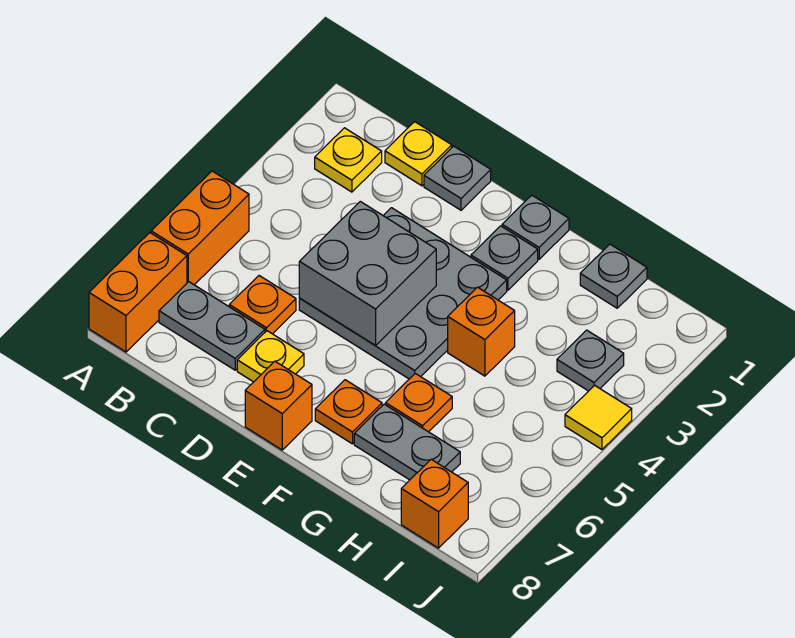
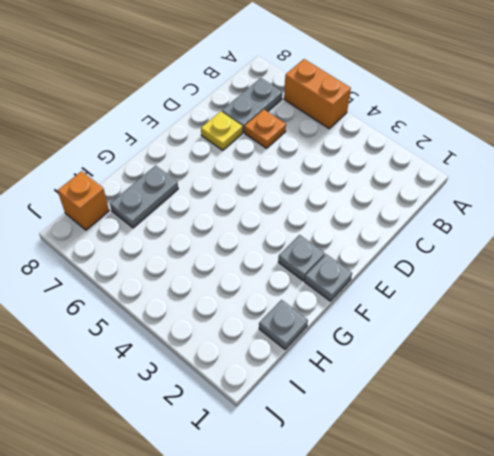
none -> orange brick A7:A8 level 1
none -> yellow plate B2 level 1
none -> yellow plate C1 level 1

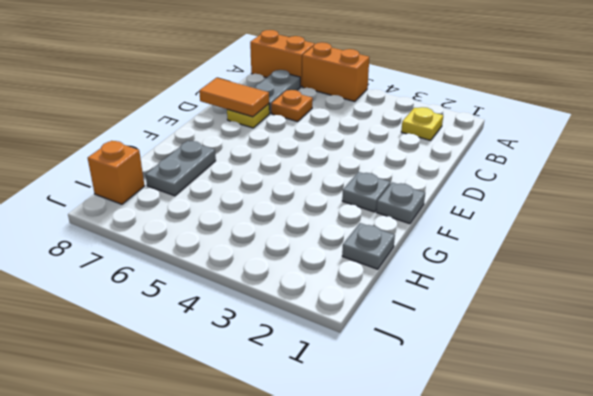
orange tile D7:D8 level 2 -> none
none -> yellow plate C1 level 1
none -> grey plate D1 level 1
none -> grey plate D3:F5 level 1

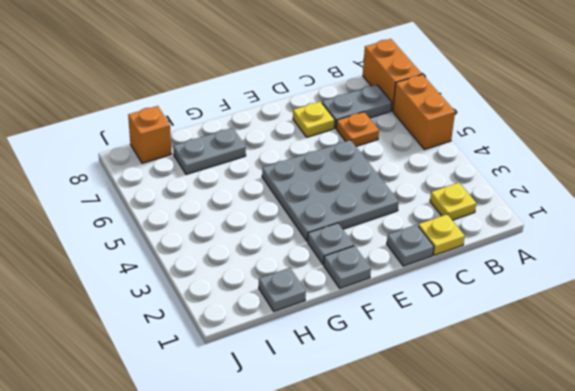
none -> orange brick E8 level 1
none -> orange plate F7 level 1
none -> orange brick G4 level 1

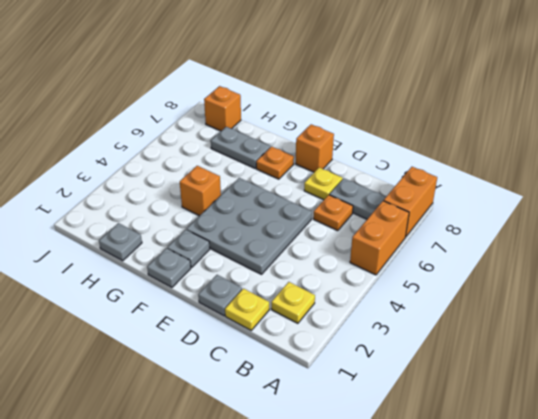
none -> orange plate G6 level 1
none -> grey plate I3 level 1
none -> yellow tile J4 level 1

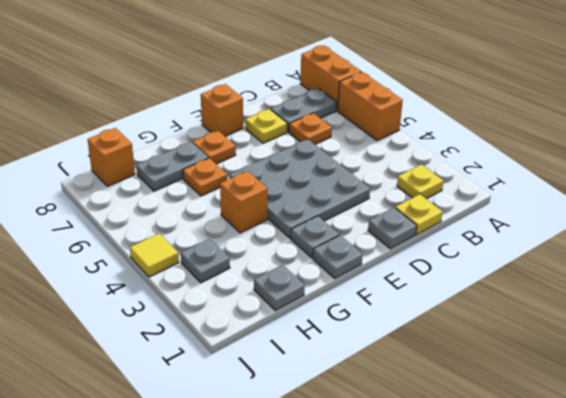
none -> grey brick D4:E5 level 2

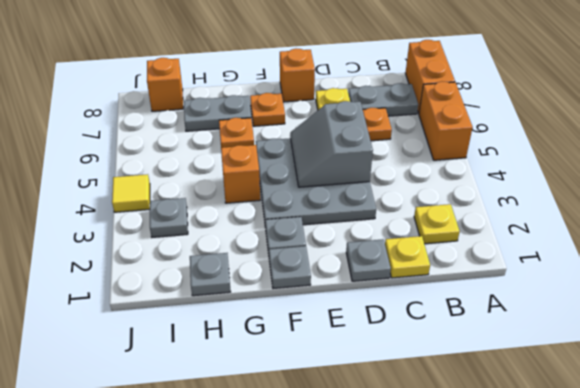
grey slope D4:E5 level 2 top D -> grey brick D4:E5 level 2

